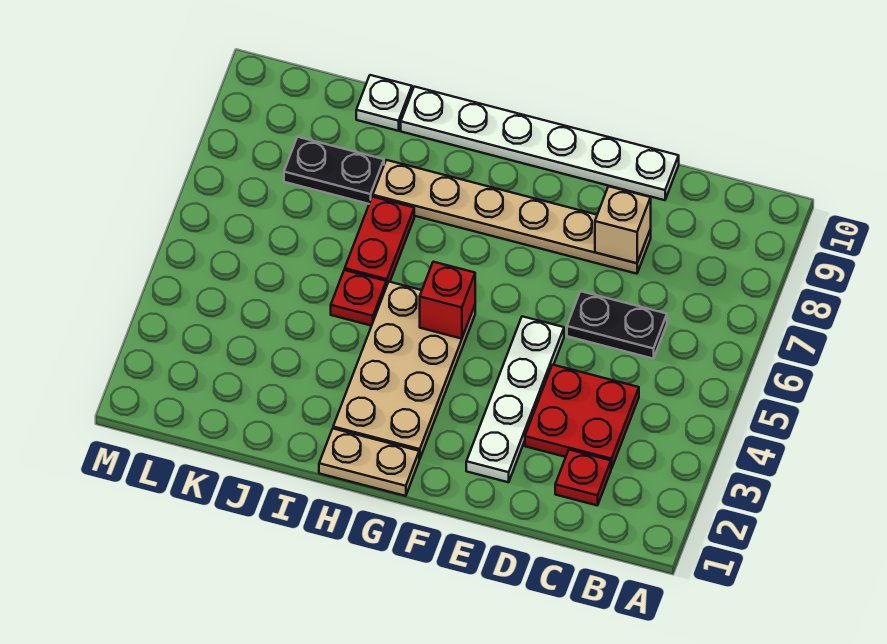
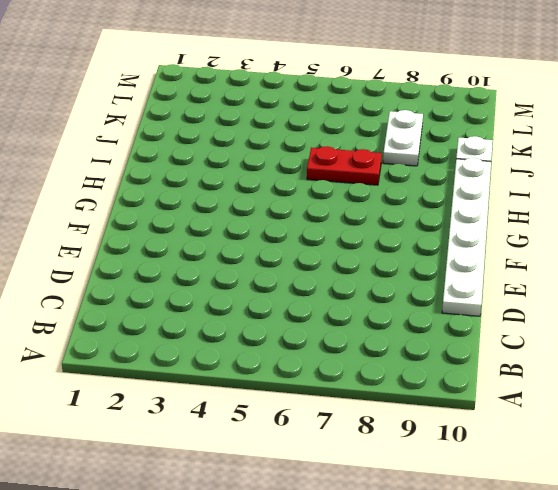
white plate J8:K8 level 1 -> black plate J8:K8 level 1
none -> red plate C2 level 1
none -> red plate C3:D4 level 1
none -> black plate C6:D6 level 1

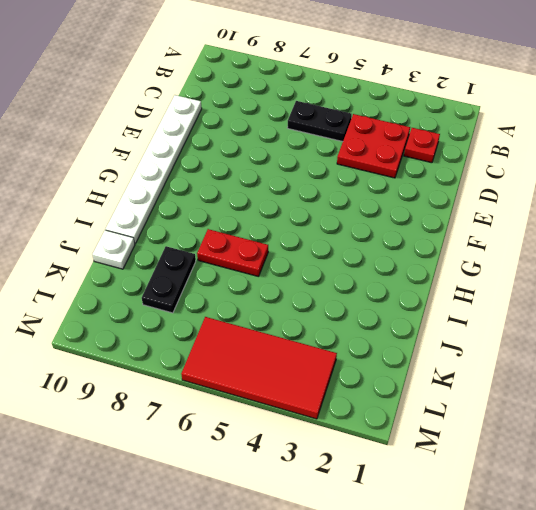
black plate C5:C6 level 1 -> black plate C6:D6 level 1
red tile L3:M6 level 1 -> none
none -> tan plate D8:I8 level 1
none -> white plate E2:E5 level 1
none -> tan plate G1:H1 level 1

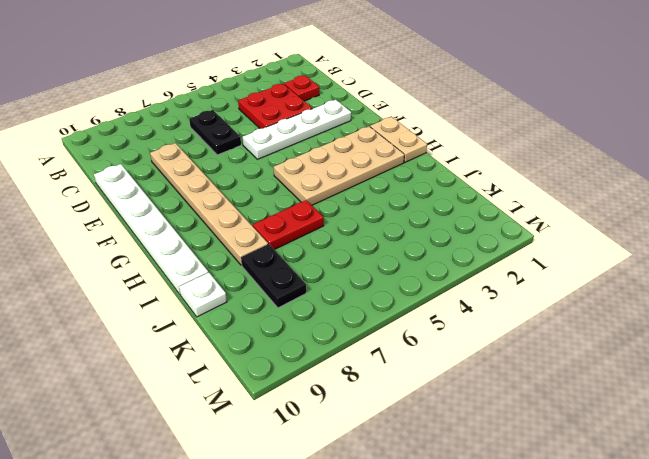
none -> red plate I5 level 1
none -> tan brick D8 level 2
none -> red brick G5 level 2

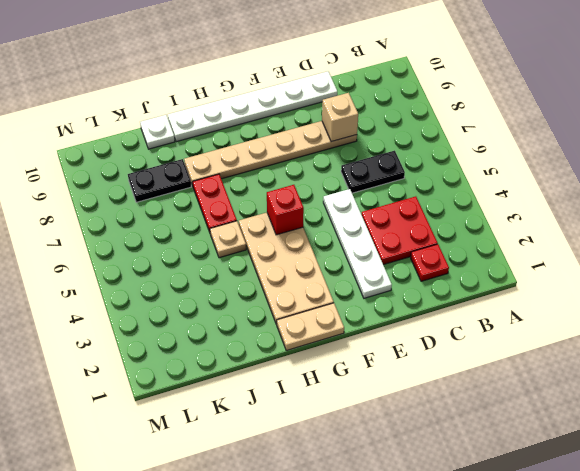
tan plate I5 level 1 -> red plate I5 level 1

